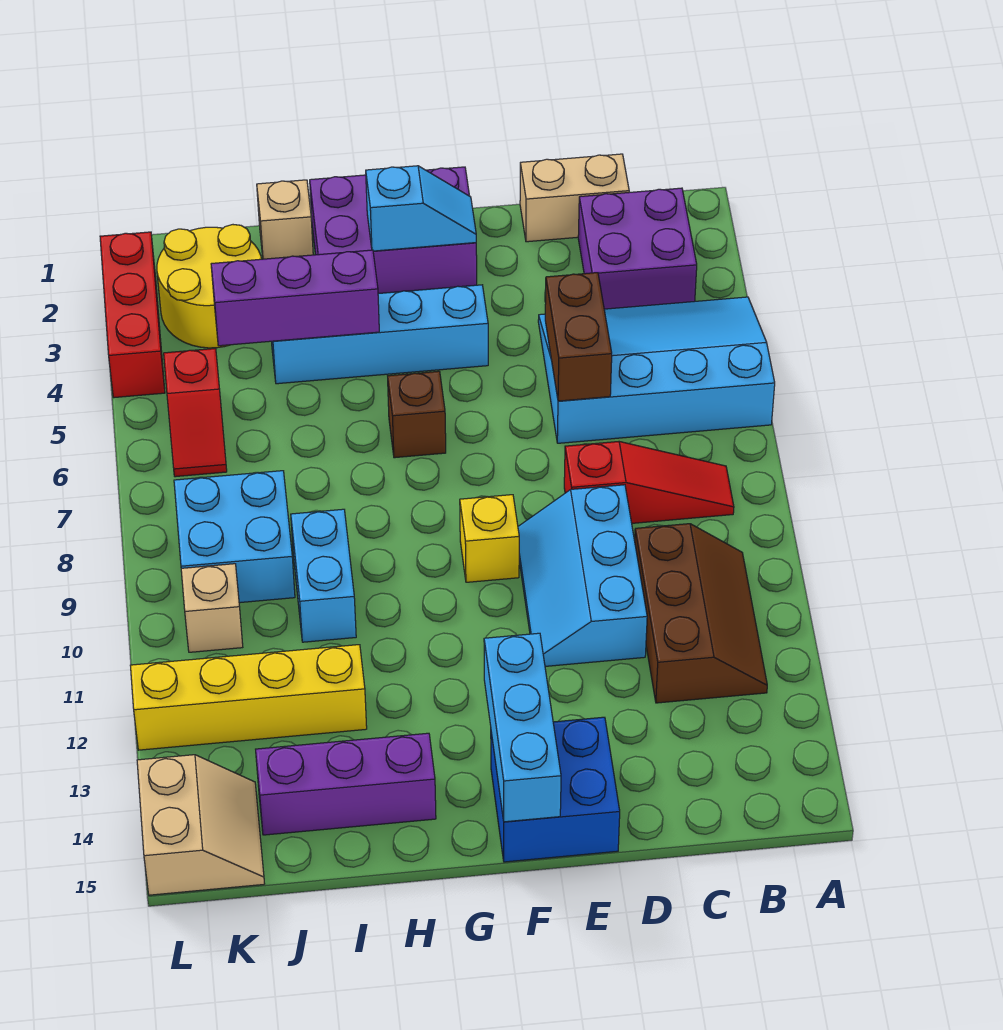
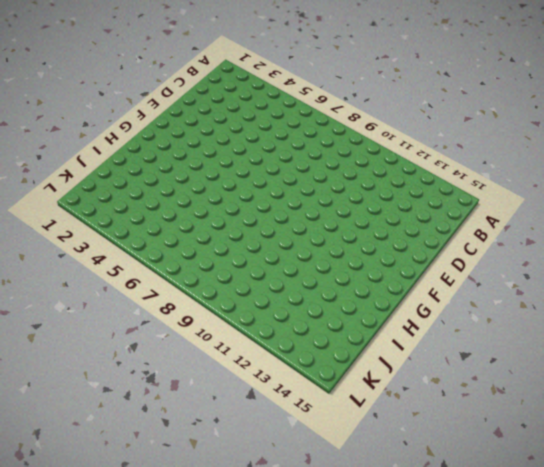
none -> cyan slope A4:D6 level 1 top 6
none -> purple brick B2:C3 level 1
none -> red slope B8:D8 level 1 top D

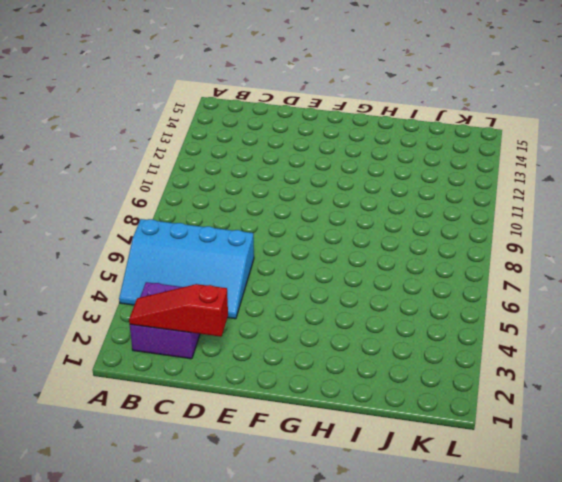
red slope B2:D2 level 2 top D -> red slope B8:D8 level 1 top D
none -> brown slope B10:C12 level 1 top C
none -> tan brick C1:D1 level 1
none -> cyan slope D9:E11 level 1 top D

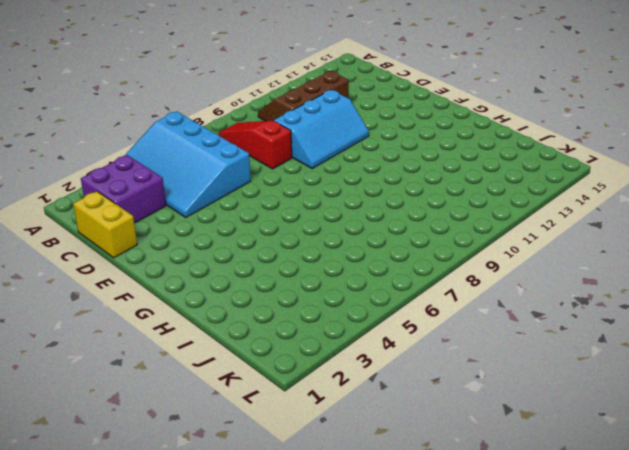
yellow brick C1:D1 level 1 -> tan brick C1:D1 level 1
none -> blue brick E14:F15 level 1
none -> purple brick F1:H2 level 1
none -> cyan brick F4:I4 level 1

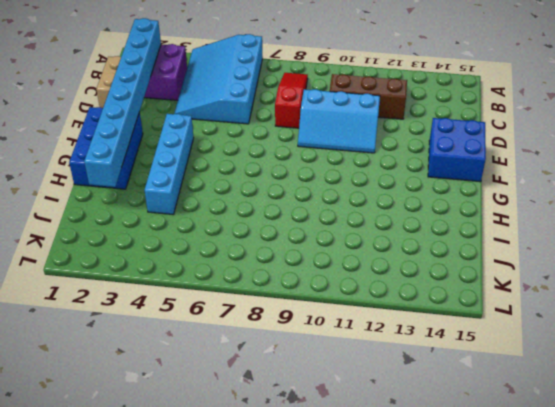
cyan brick B2:I2 level 2 -> cyan slope F2:G2 level 2 top G
blue brick F1:H2 level 1 -> purple brick F1:H2 level 1
none -> yellow brick F9 level 1
none -> brown brick G6 level 1
none -> purple brick H14:J14 level 1

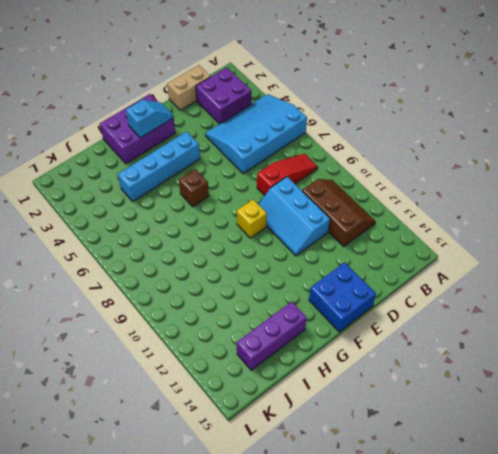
none -> tan brick I1 level 1
none -> cyan brick I9:I10 level 1
none -> yellow brick I12:L12 level 1

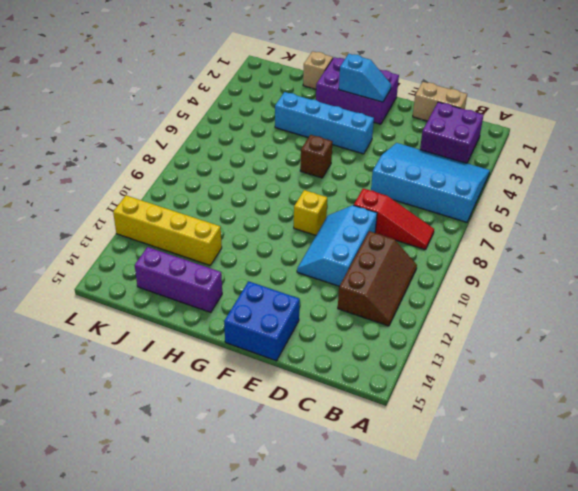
none -> cyan brick I9:I10 level 1
none -> yellow round brick J2:K3 level 1
none -> cyan brick J8:K9 level 1

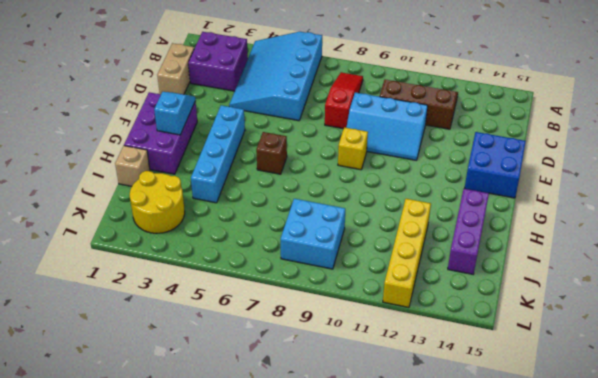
none -> cyan brick I9:I10 level 1
none -> red slope K5:K6 level 1 top 5
none -> tan brick K10 level 1

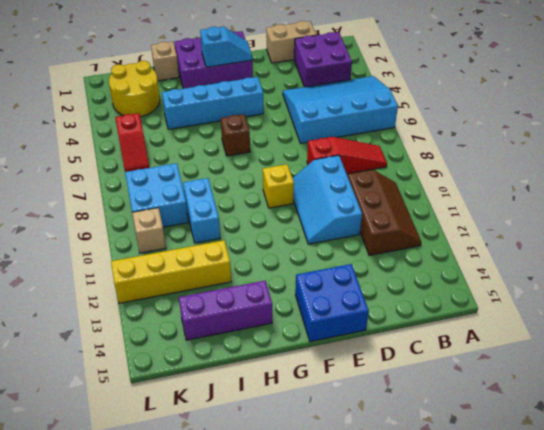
none -> tan slope K14:L15 level 1 top L
none -> red brick L2:L4 level 1
none -> brown brick D5:D6 level 2

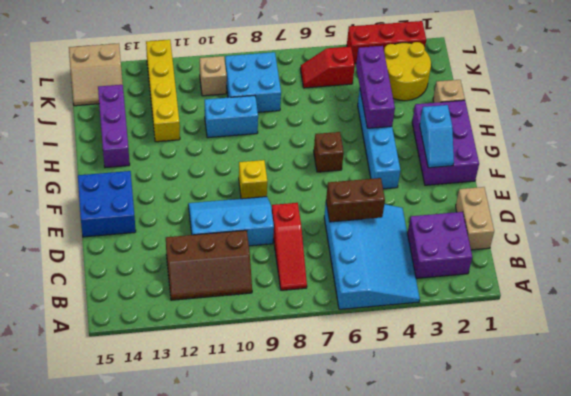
none -> cyan brick F13:F15 level 2

